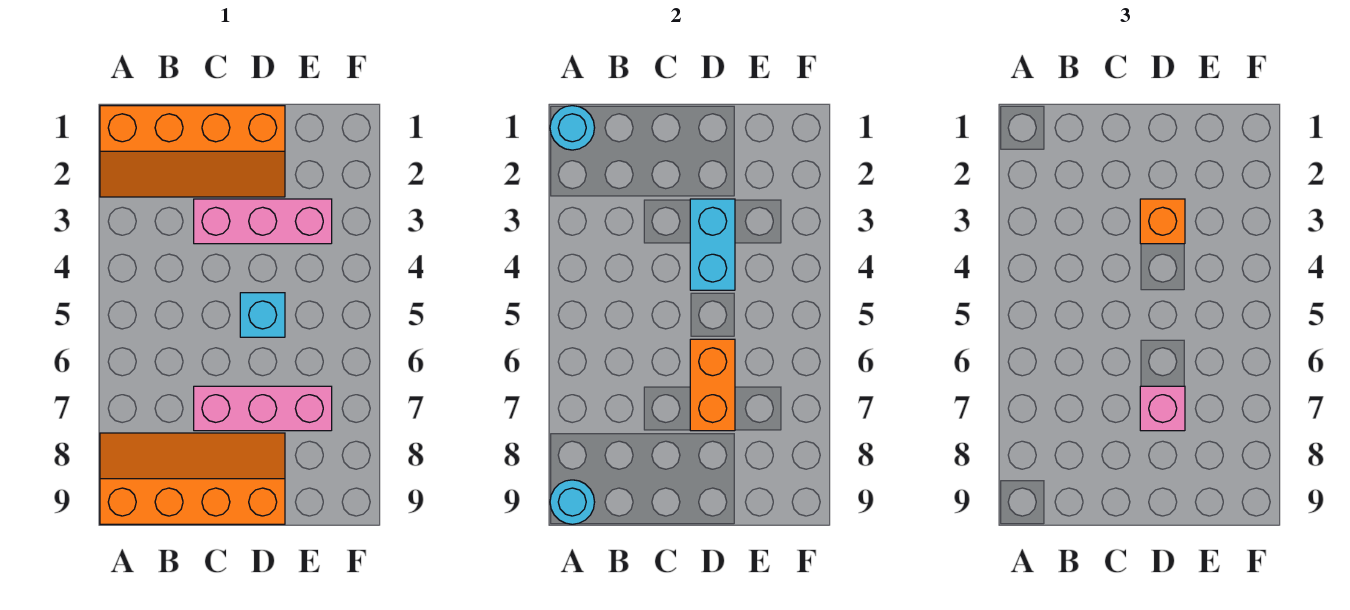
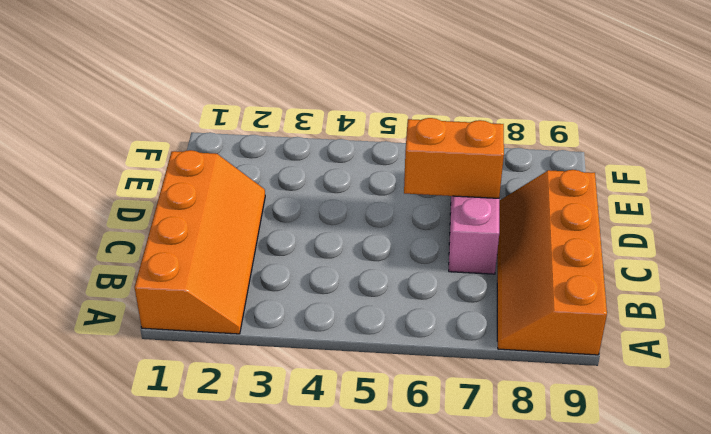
none -> pink brick C3:E3 level 1
none -> cyan brick D5 level 1

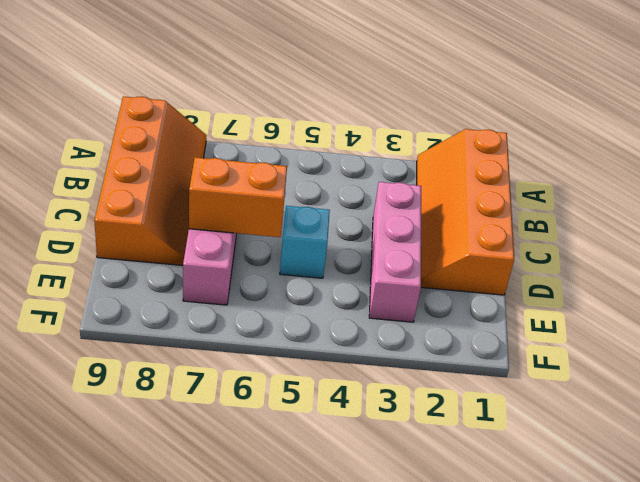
none -> cyan round brick A1 level 2
none -> cyan round brick A9 level 2

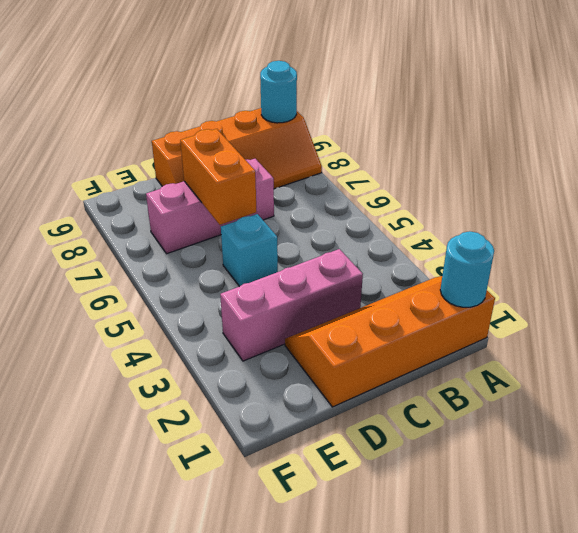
none -> cyan brick D3:D4 level 2
none -> orange brick D3 level 3

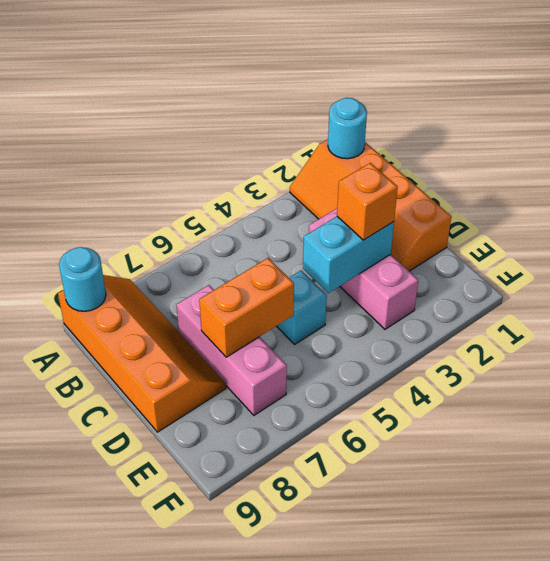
none -> pink brick D7 level 3

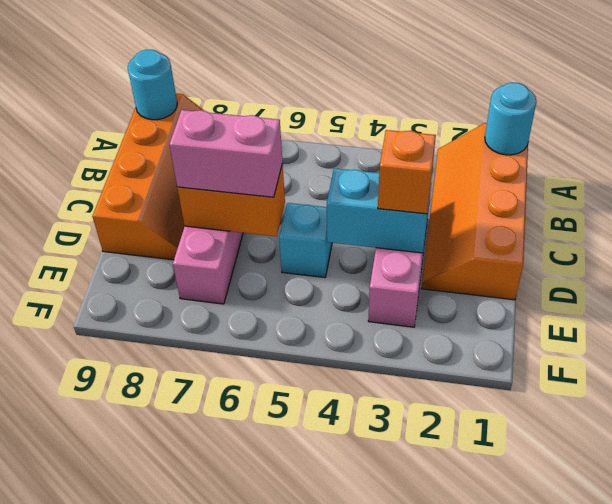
pink brick D6:D7 level 3 -> pink brick D7 level 3

